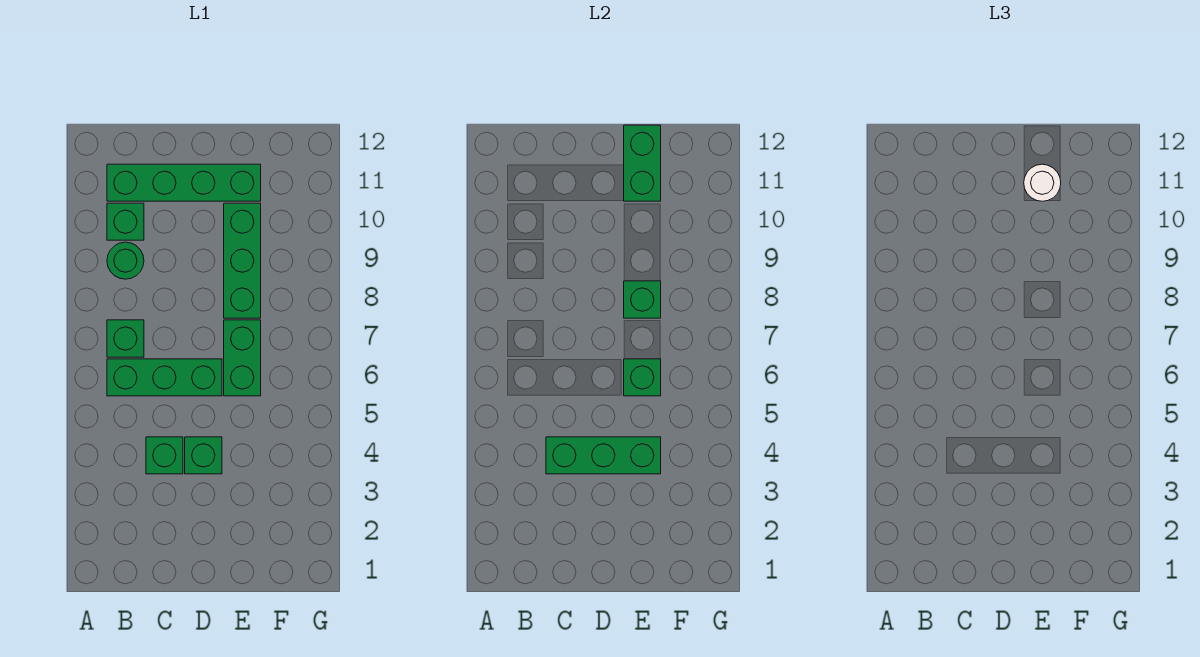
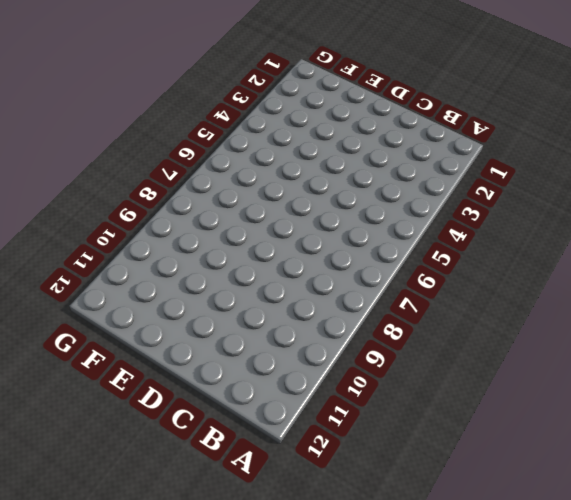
none -> green brick B6:D6 level 1
none -> green brick B7 level 1
none -> green round brick B9 level 1

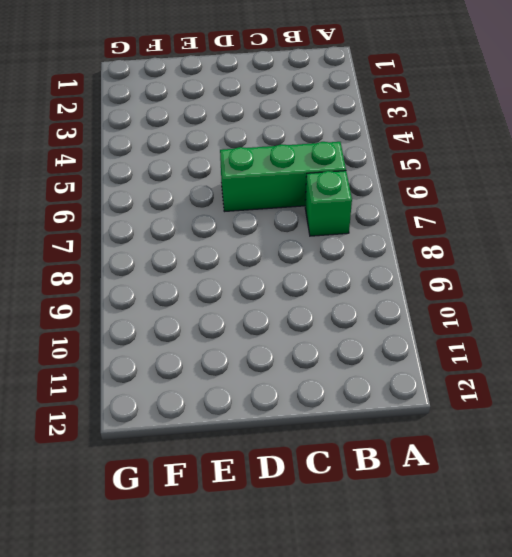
none -> green round brick B9 level 1
none -> green brick B10 level 1
none -> green brick B11:E11 level 1

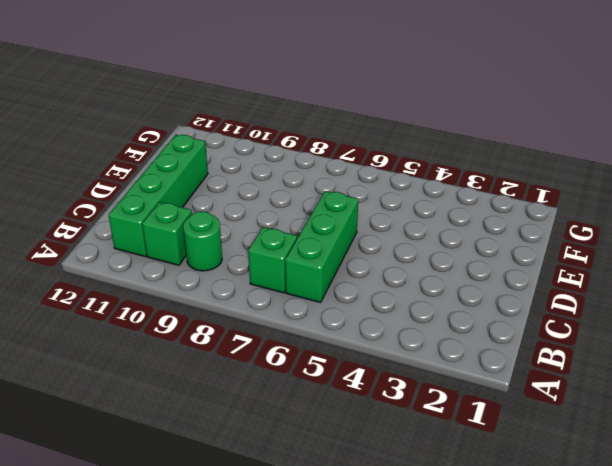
none -> green brick C4 level 1
none -> green brick D4 level 1
none -> green brick E6:E7 level 1

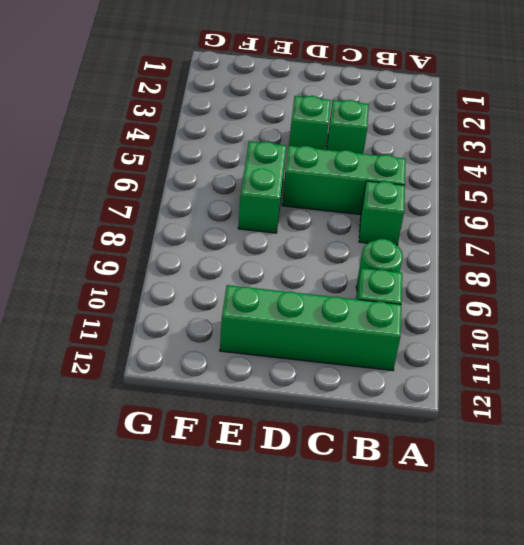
none -> green brick E8:E10 level 1
none -> green brick C4:E4 level 2
none -> green brick E6 level 2

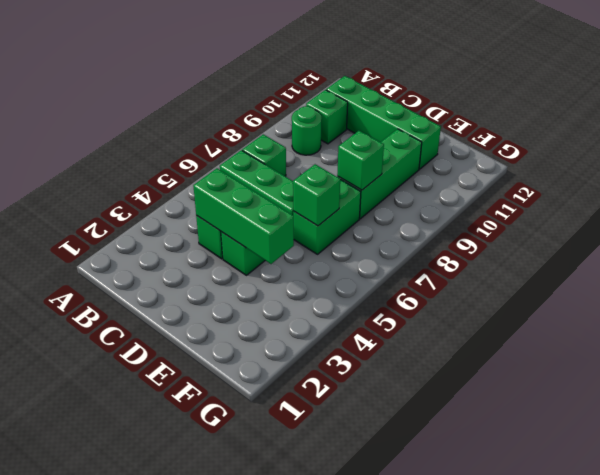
none -> green brick E11:E12 level 2
none -> white round brick E11 level 3

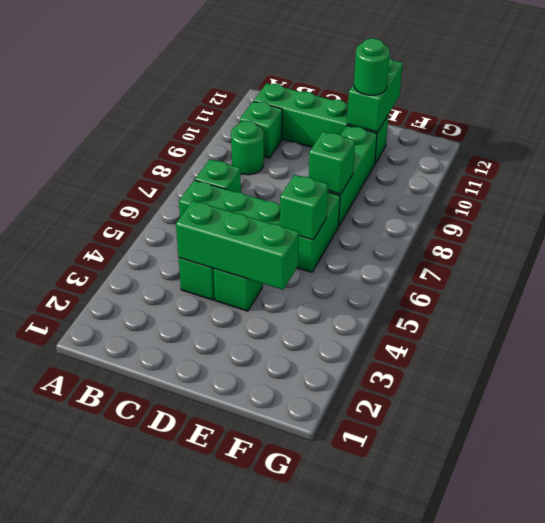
green round brick E11 level 3 -> white round brick E11 level 3

